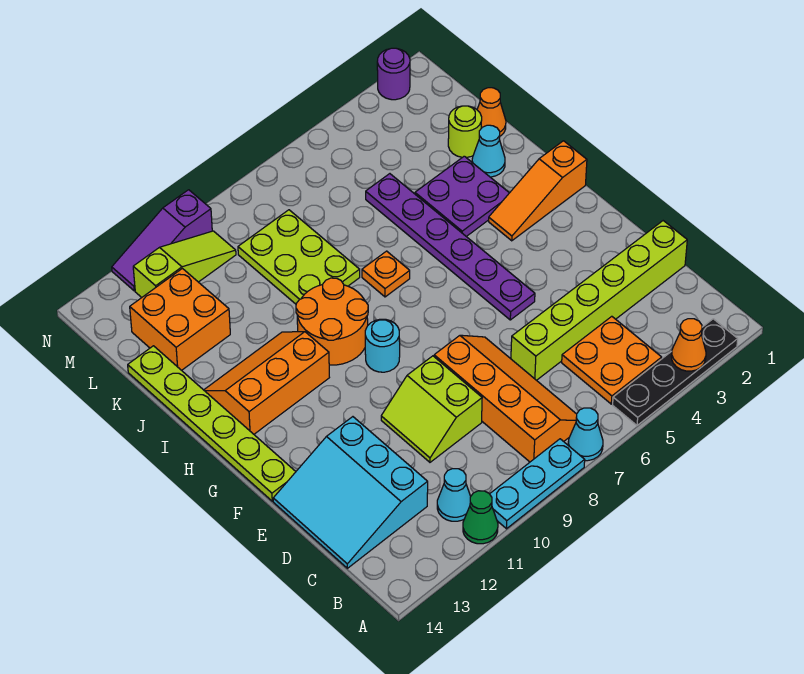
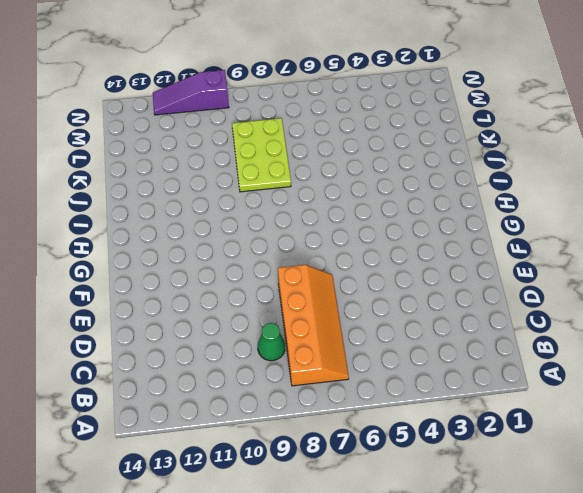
green cone C9 level 1 -> green cone A11 level 1
none -> black plate A2:A5 level 1
none -> cyan cone A7 level 1
none -> cyan plate A8:A10 level 1

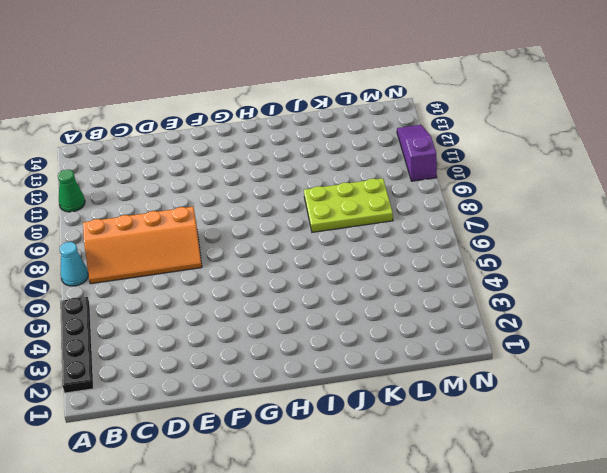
none -> cyan plate A8:A10 level 1
none -> orange plate B4:C5 level 1
none -> cyan cone B11 level 1

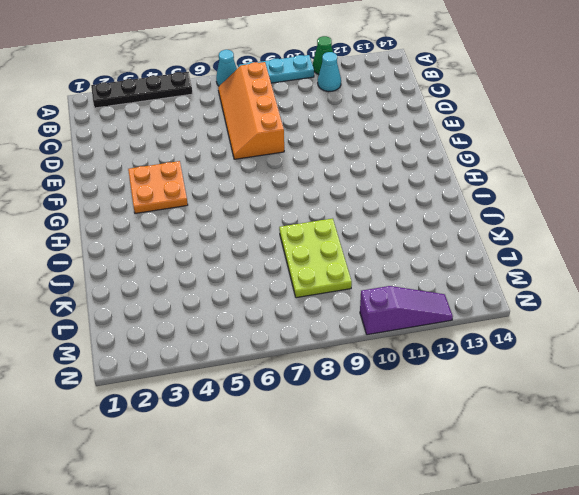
orange plate F3:G4 level 1 -> orange plate B4:C5 level 1
none -> cyan slope C12:E14 level 1 top 12
none -> lime brick D1:D6 level 1
none -> lime slope D9:E10 level 1 top 9

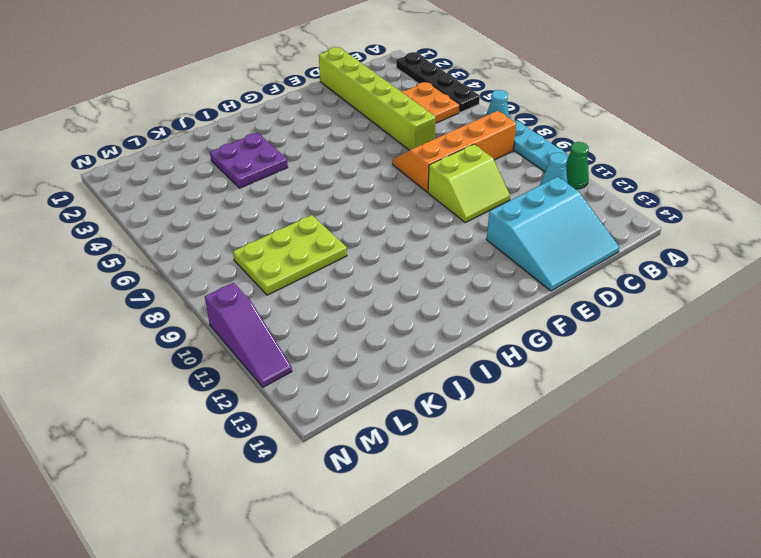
none -> purple plate F5:K5 level 1
none -> lime plate F14:K14 level 1
none -> cyan round brick G9 level 1

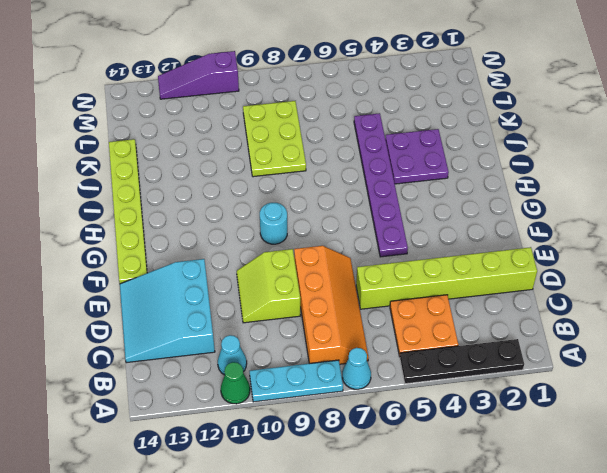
none -> orange slope H1:H3 level 1 top 1
none -> orange round brick H9:I10 level 1
none -> orange slope H11:I13 level 1 top H

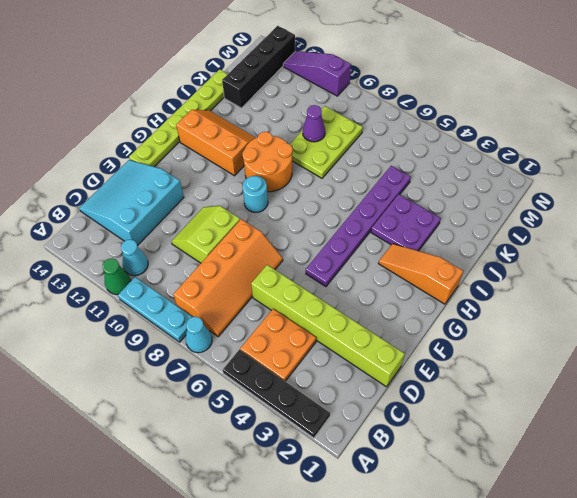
purple cone K9 level 2 -> none
black brick K13:N13 level 1 -> orange brick K12:L13 level 1
none -> orange plate I7 level 1
none -> cyan cone J2 level 1
none -> orange cone K1 level 1

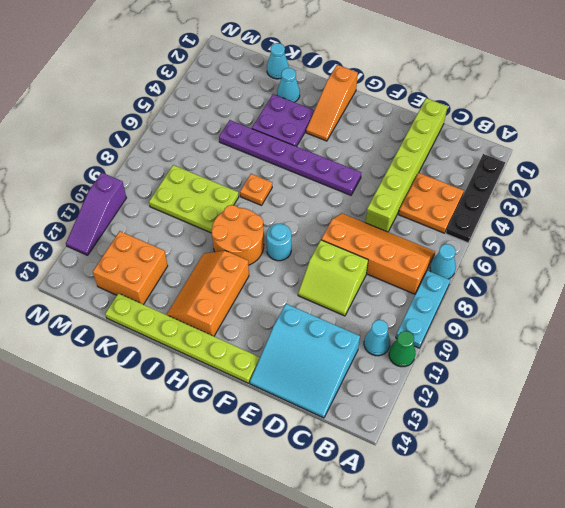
cyan cone K1 level 1 -> orange cone K1 level 1
none -> lime round brick K2 level 1
none -> lime slope M10:M12 level 1 top 12
none -> purple round brick N2 level 1

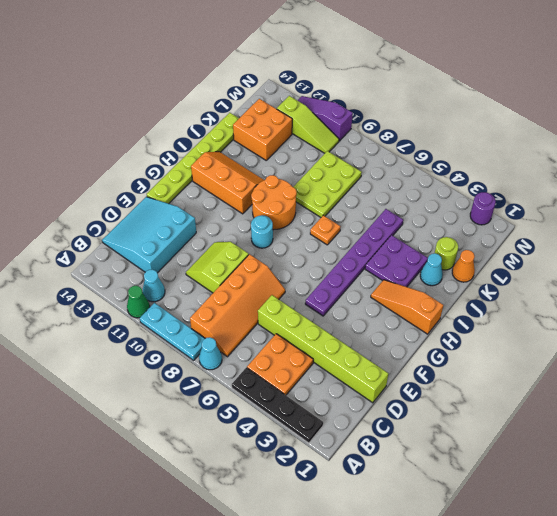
none -> orange cone A3 level 2

